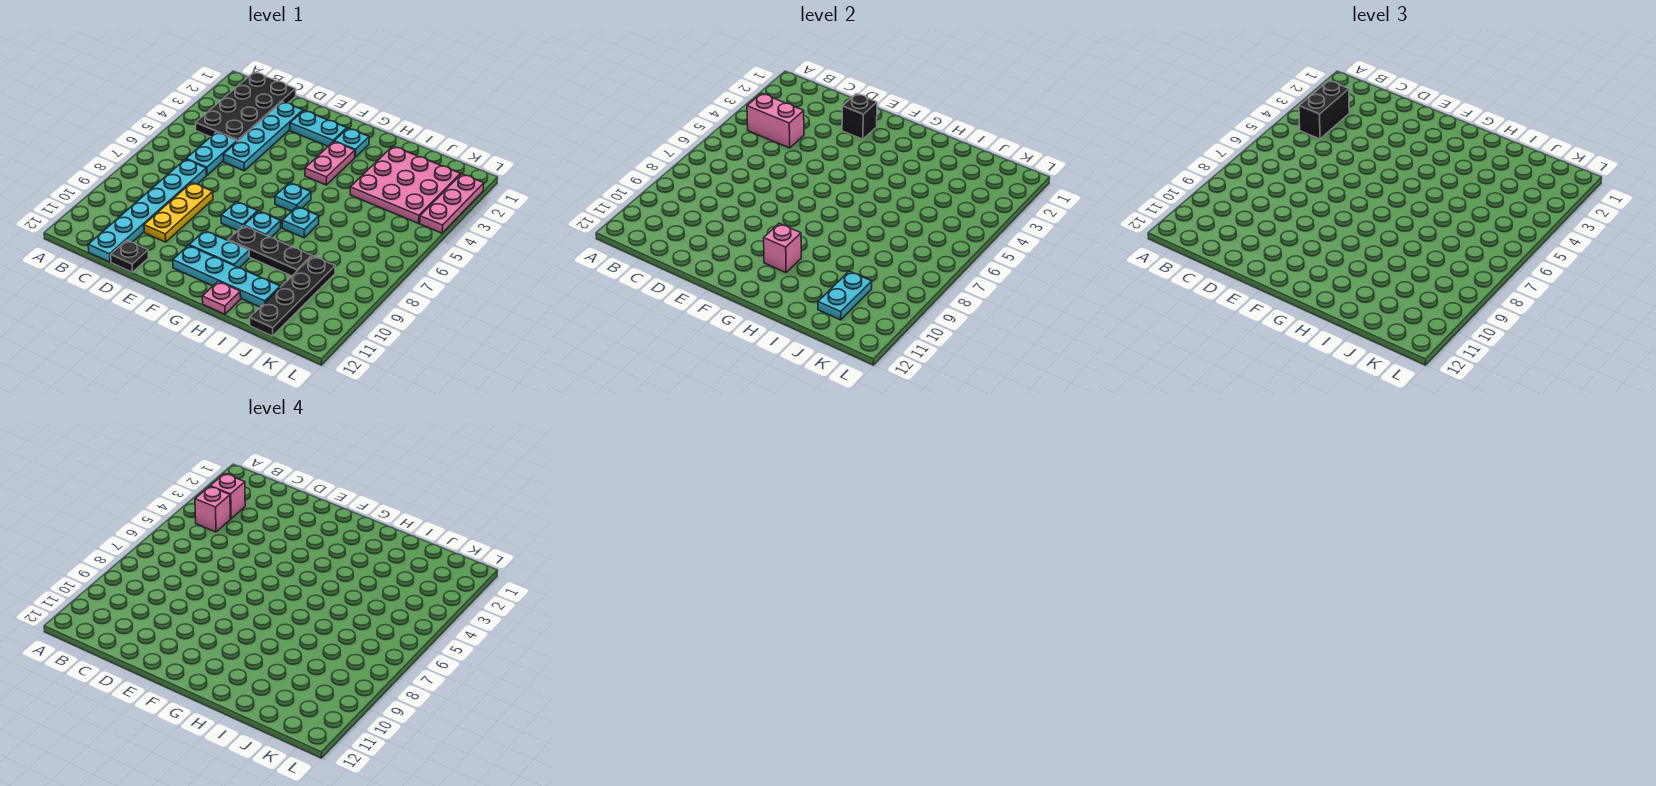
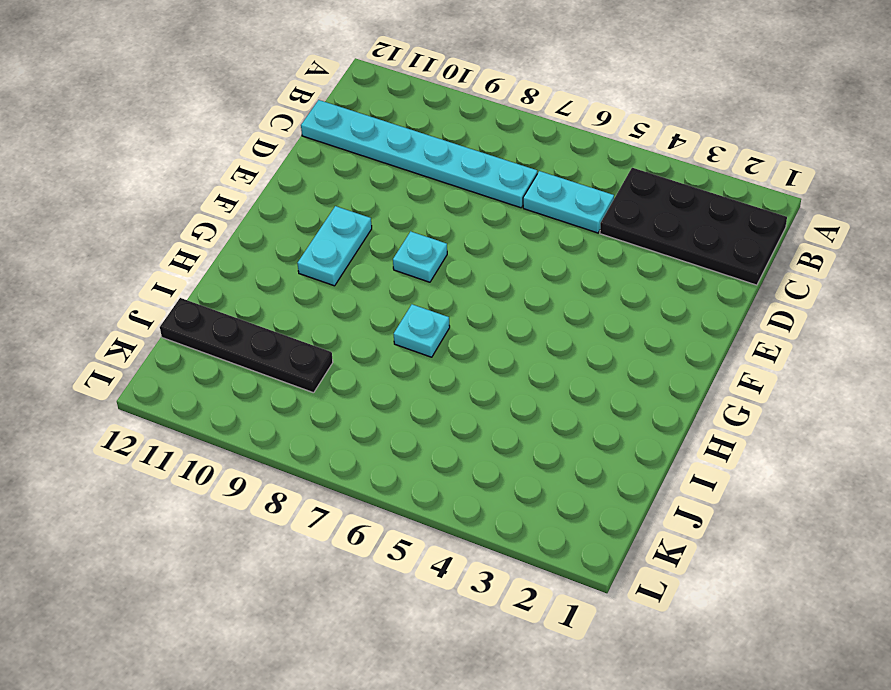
none -> cyan plate D2:D5 level 1
none -> yellow plate D8:D10 level 1
none -> black plate D12 level 1

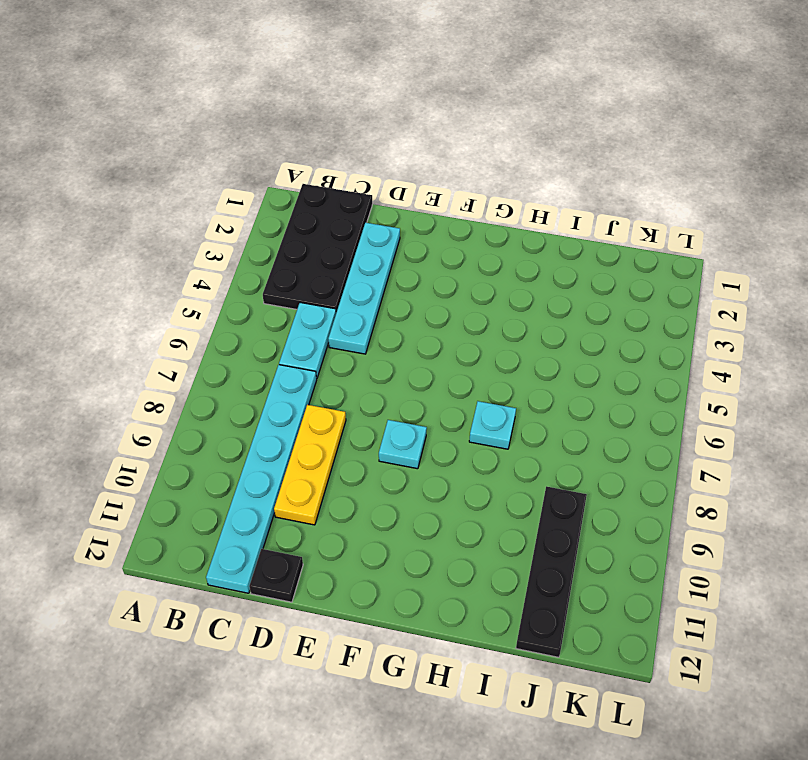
none -> cyan plate E2:F2 level 1
none -> cyan plate F10:G10 level 1
none -> cyan plate F11:I11 level 1

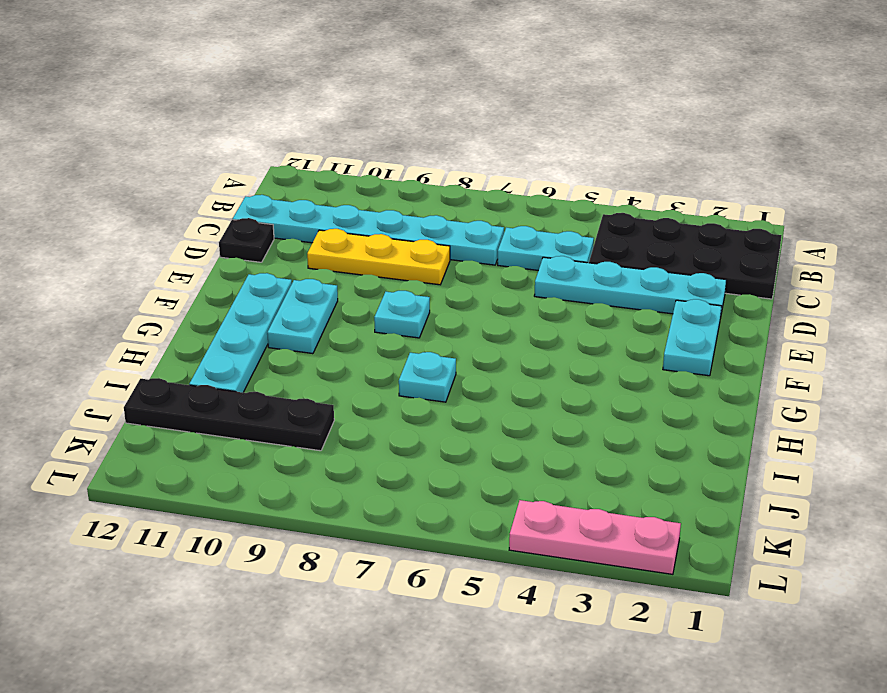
none -> cyan plate G2 level 1
none -> pink plate G3:G4 level 1
none -> cyan plate G6 level 1

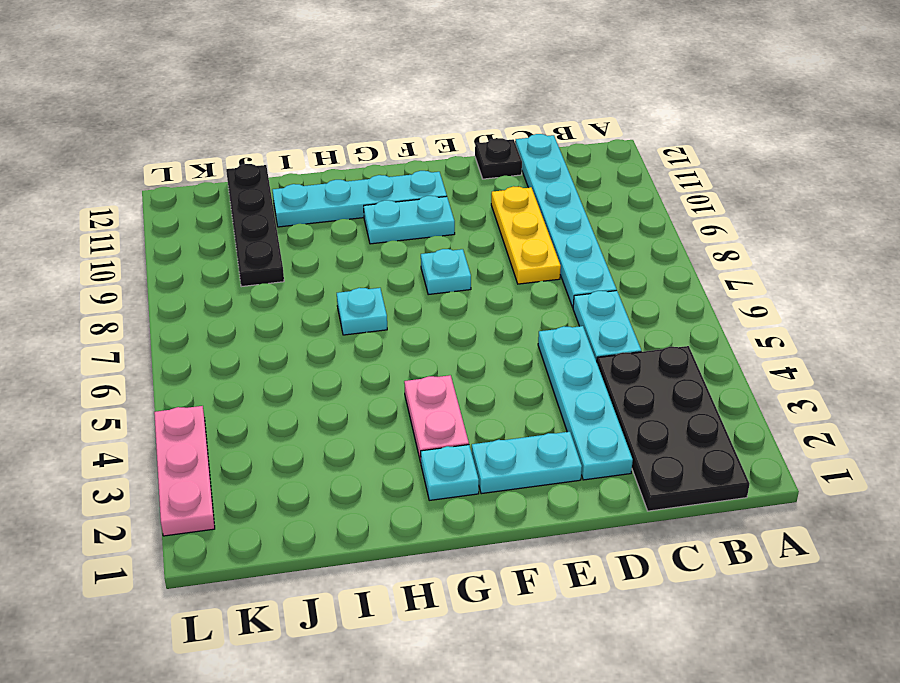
none -> cyan plate G6 level 1
none -> cyan plate G8 level 1
none -> black plate G9:I9 level 1

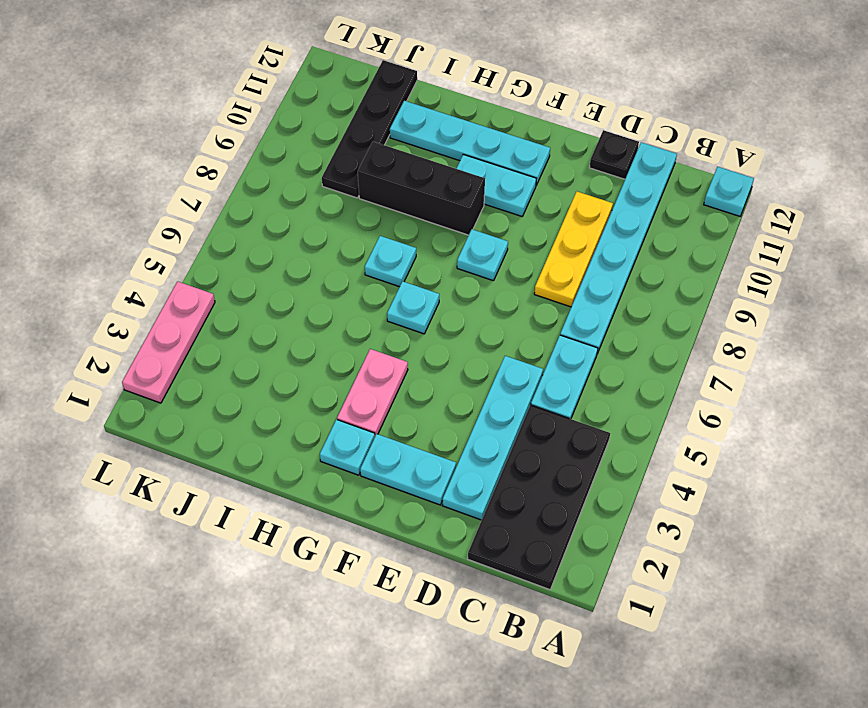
cyan plate A12 level 1 -> cyan plate G8 level 1
black brick G9:I9 level 1 -> black plate G9:I9 level 1
none -> pink plate H12 level 1
none -> pink plate I2:K4 level 1
none -> pink brick B4:C4 level 2

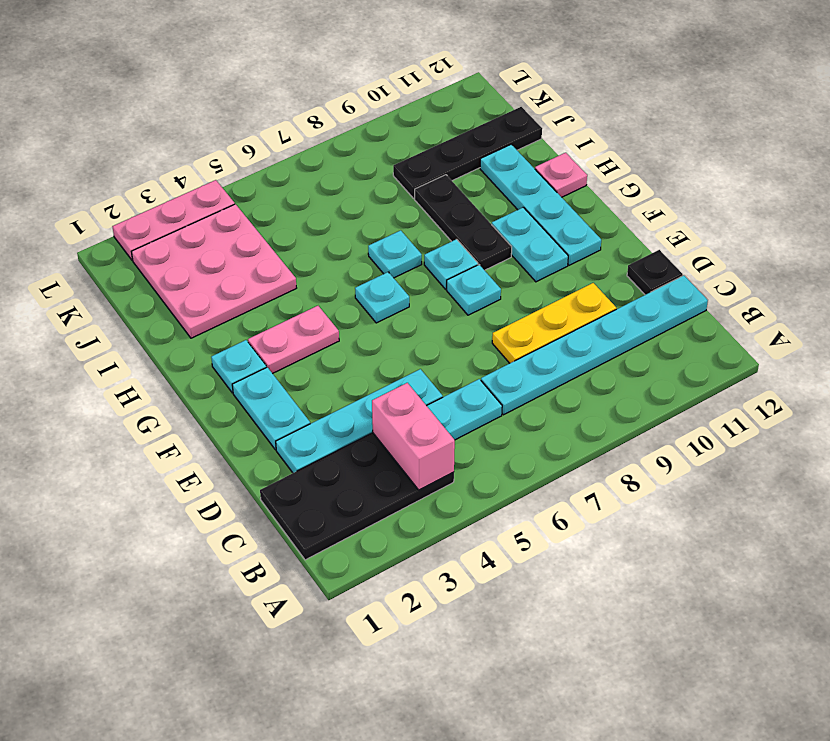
none -> black brick E2 level 2
none -> pink brick G10 level 2
none -> cyan plate J10:J11 level 2

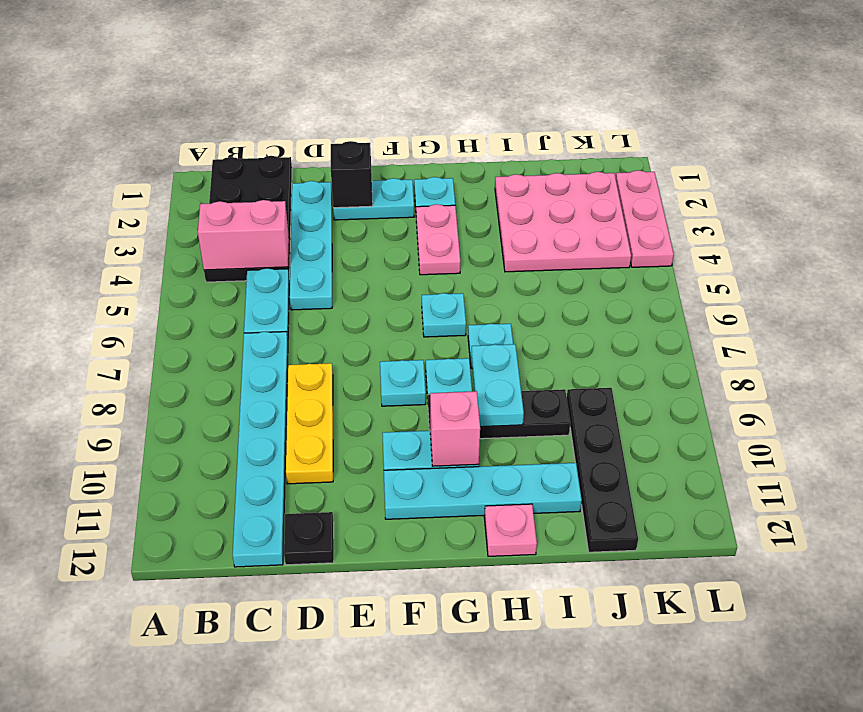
cyan plate H8:H9 level 2 -> cyan plate J10:J11 level 2
none -> black brick B3:B4 level 3
none -> pink brick B3 level 4
none -> pink brick B4 level 4

